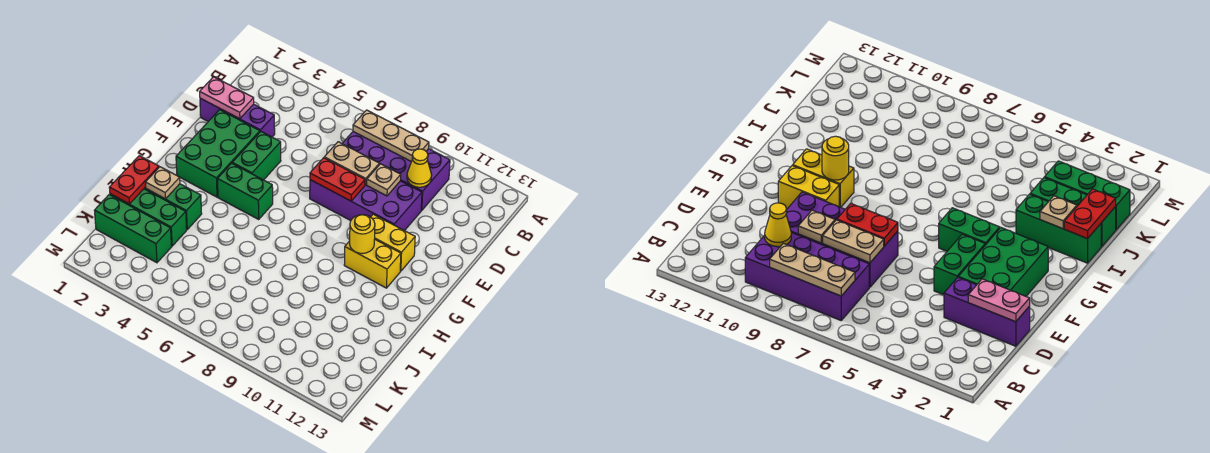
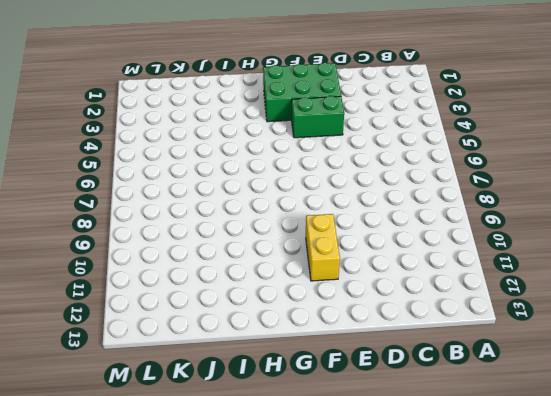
none -> purple brick B7:C10 level 1
none -> purple brick D1:D3 level 1
none -> purple brick D7:E10 level 1

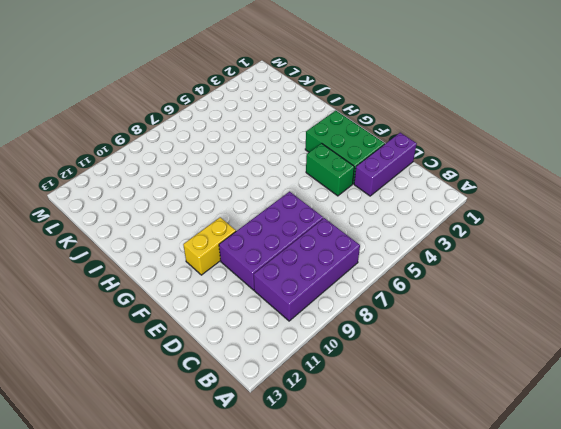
none -> green brick G4:G5 level 1
none -> yellow brick G10:G11 level 1
none -> green brick I1:I3 level 1

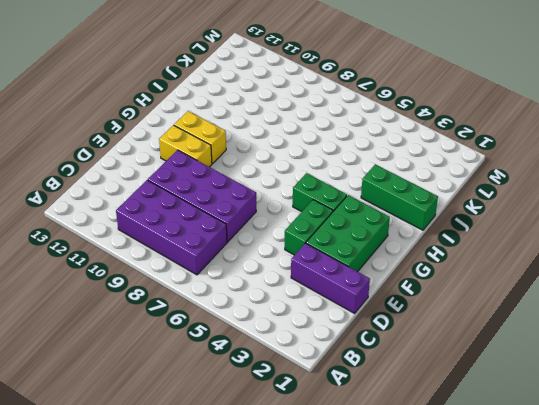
none -> green brick J1:J3 level 1
none -> green brick K1:K3 level 1
none -> tan plate B7:B9 level 2

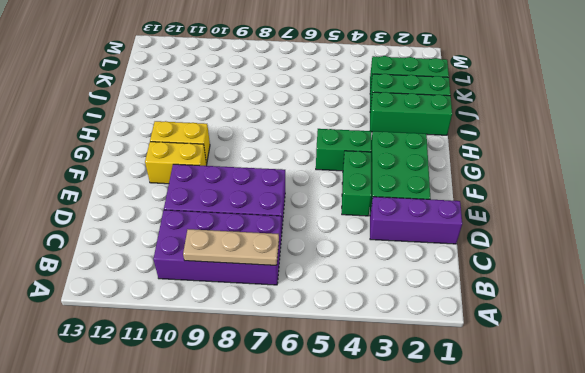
none -> yellow cone C10 level 2
none -> pink plate D1:D2 level 2
none -> tan plate D7:D8 level 2

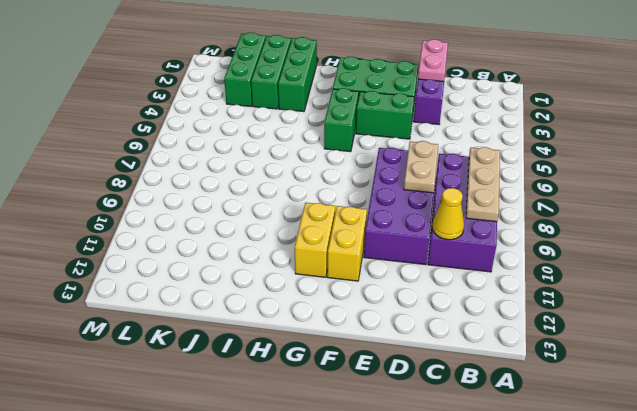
none -> tan plate D9 level 2
none -> red plate E7:E8 level 2
none -> yellow round brick G10 level 2

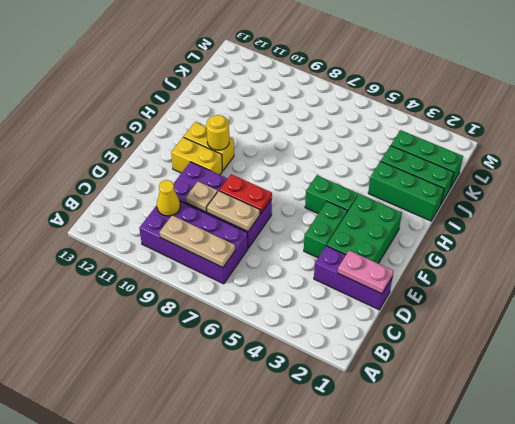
none -> red plate I1:J1 level 2
none -> tan plate I2 level 2

